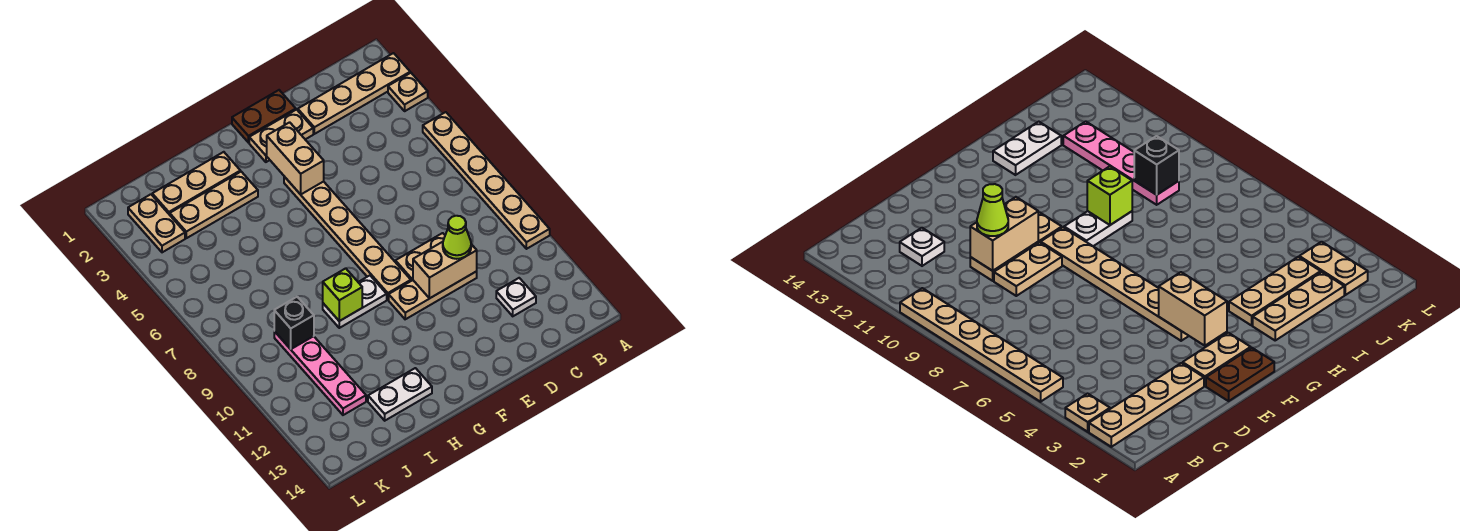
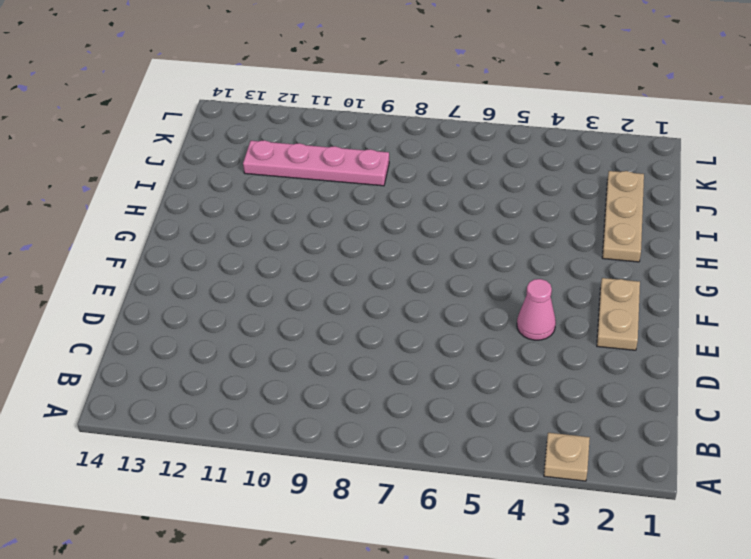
pink cone E4 level 1 -> none
none -> tan plate A2:D2 level 1
none -> tan plate A5:A10 level 1
none -> white plate C12 level 1

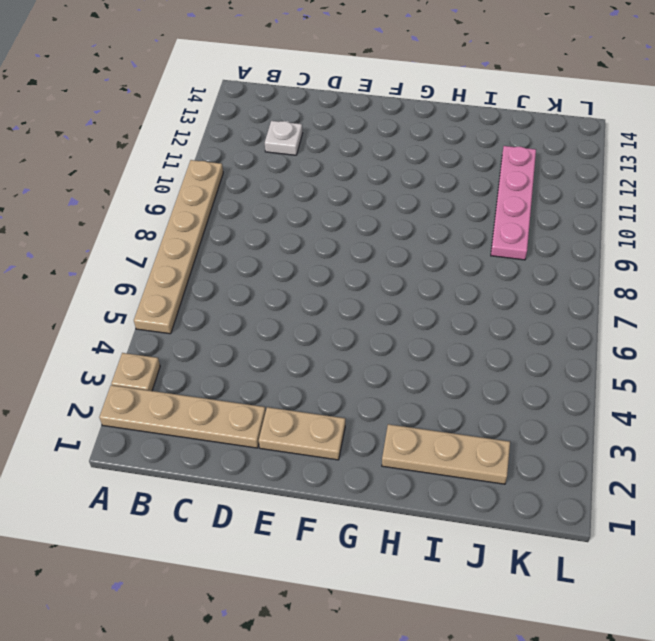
none -> tan plate D9:E9 level 1
none -> tan plate D10:F10 level 1
none -> brown plate E1:F1 level 1

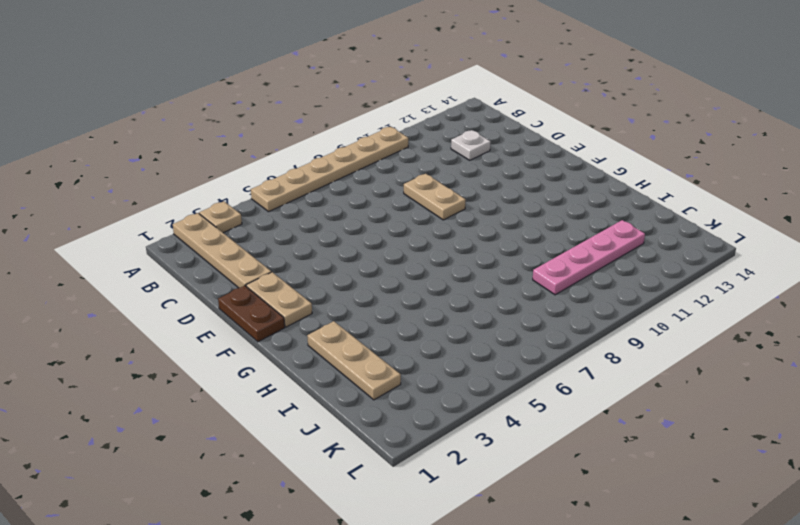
none -> tan plate D10:F10 level 1
none -> tan plate F4:F9 level 1
none -> white plate G9:H9 level 1

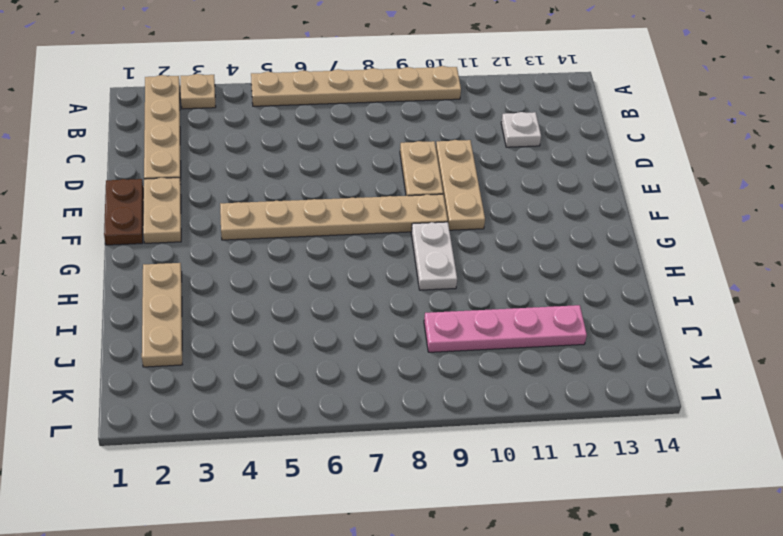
none -> tan plate H3:J3 level 1
none -> white plate H13:I13 level 1
none -> tan plate K2:K3 level 1

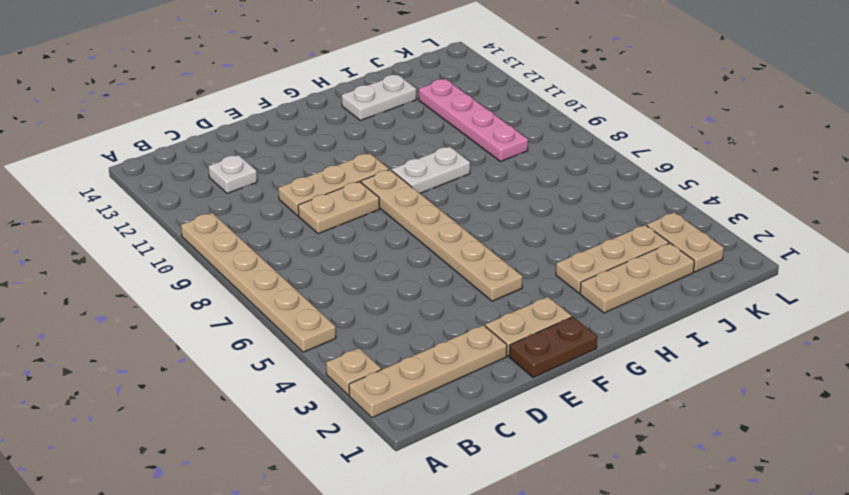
none -> tan brick D10:E10 level 2
none -> tan brick F3:F4 level 2
none -> lime brick H9 level 2

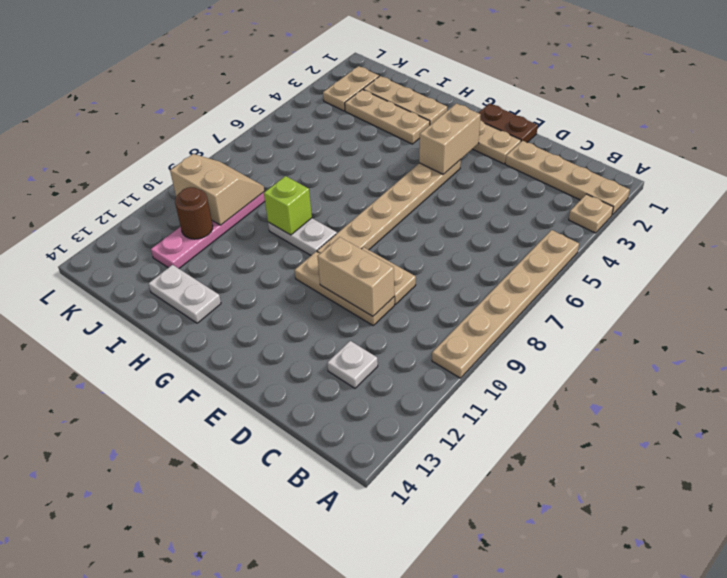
tan slope J9:K10 level 2 top 10 -> black brick J9 level 2
brown round brick J11 level 2 -> none
none -> lime cone D10 level 3

